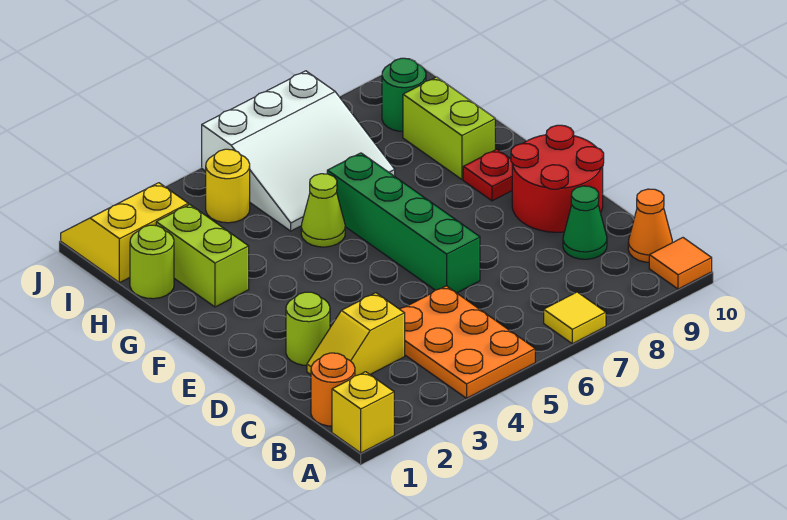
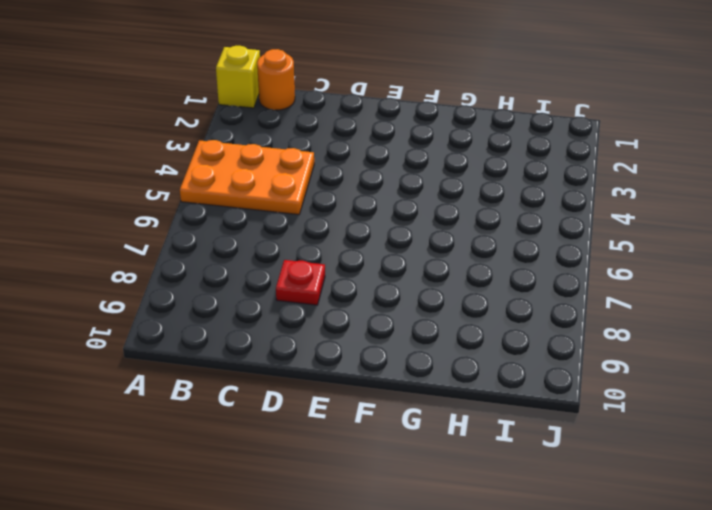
red plate D8 level 1 -> red plate F9 level 1
none -> yellow tile A7 level 1
none -> orange tile A10 level 1
none -> orange cone B10 level 1

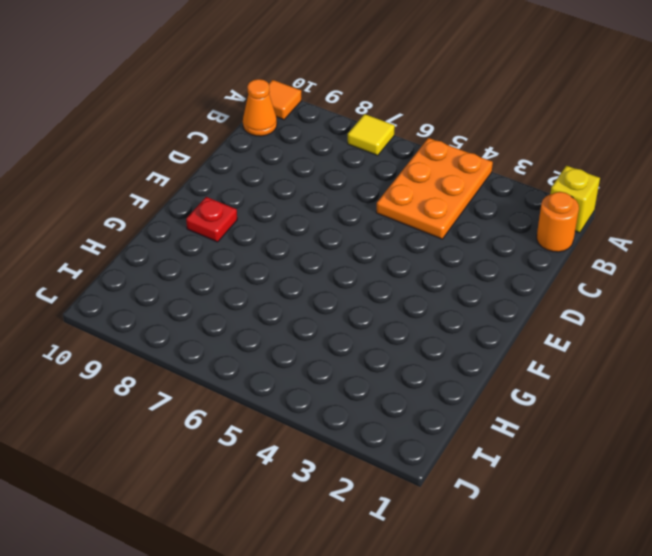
none -> yellow slope C2:C3 level 1 top 3
none -> green cone C9 level 1
none -> lime round brick D2 level 1

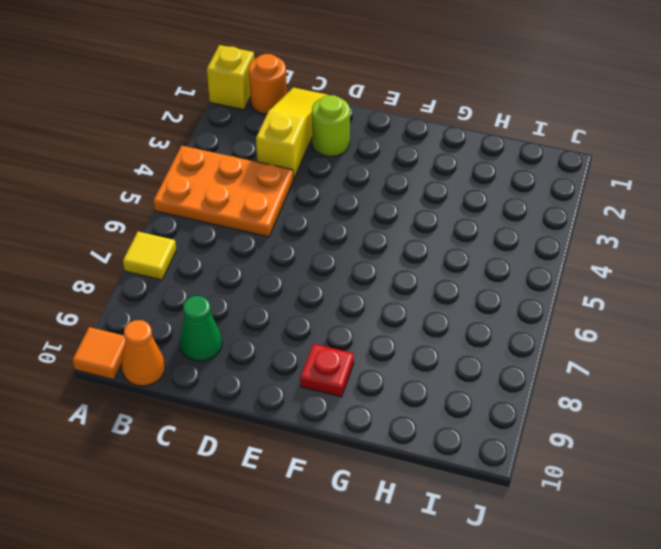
yellow slope C1:C3 level 1 top 3 -> yellow slope C2:C3 level 1 top 3
none -> green brick D6:G6 level 1
none -> red round brick D9:E10 level 1
none -> lime brick G2:H2 level 1

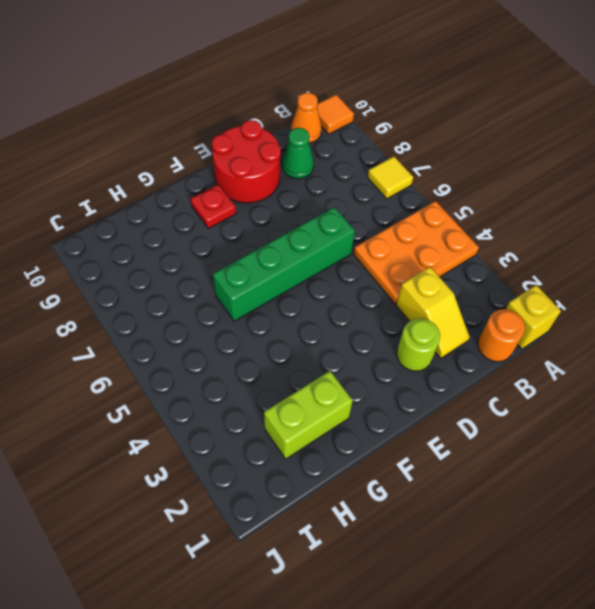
none -> lime cone G5 level 1
none -> lime brick G9:H9 level 1
none -> lime round brick H1 level 1

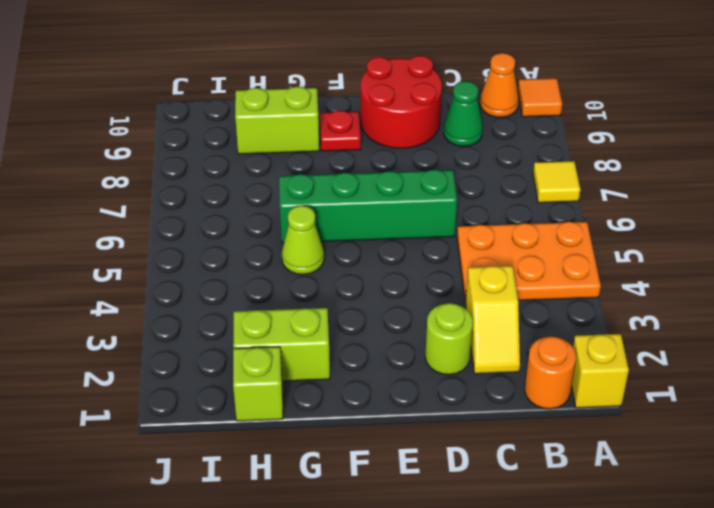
lime brick H1 level 1 -> lime round brick H1 level 1
none -> white slope H5:J7 level 1 top J
none -> yellow slope I1:J2 level 1 top I
none -> yellow round brick I4 level 1

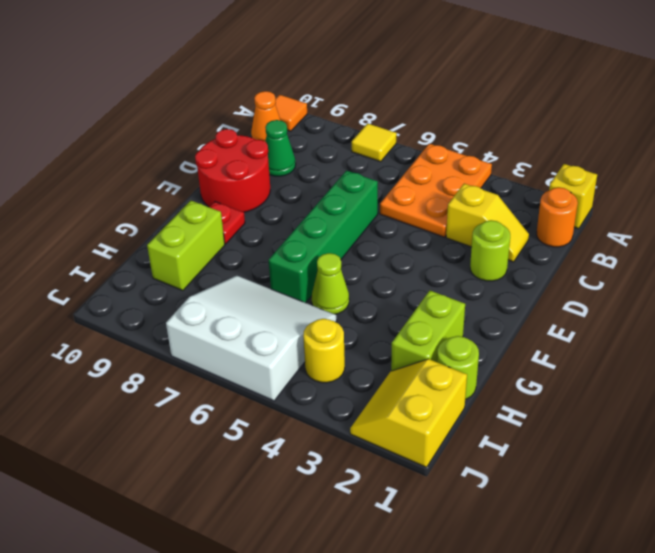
yellow slope I1:J2 level 1 top 1 -> yellow slope I1:J2 level 1 top I
none -> green round brick I9 level 1

